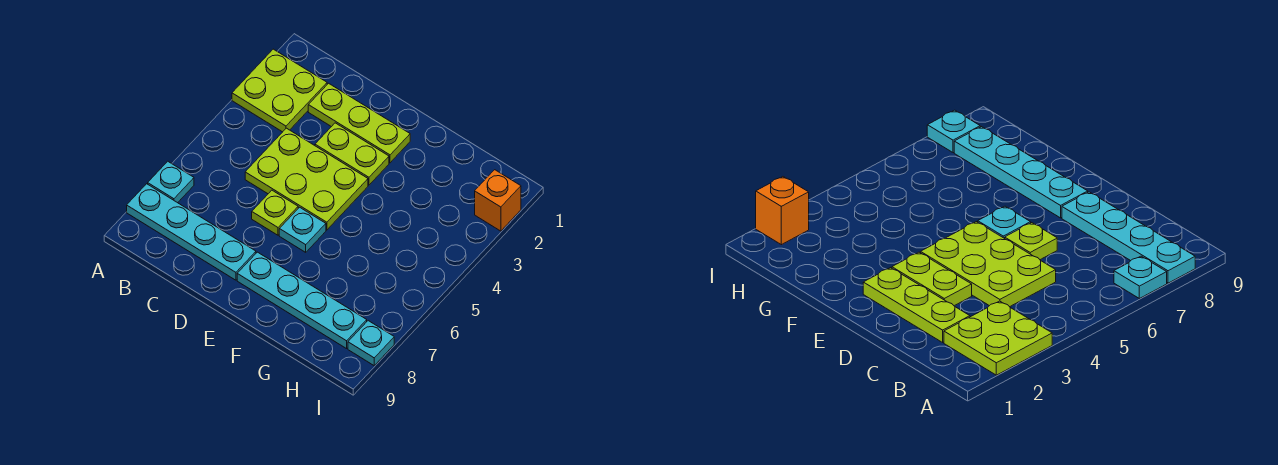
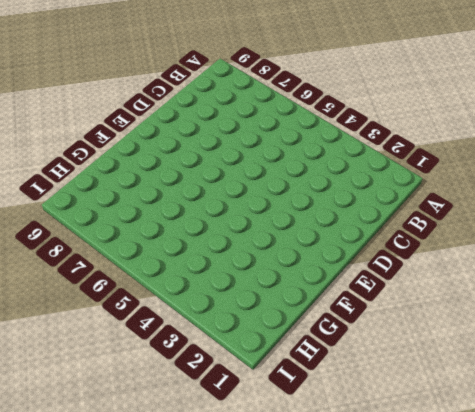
none -> lime plate A2:B3 level 1
none -> cyan plate A7 level 1

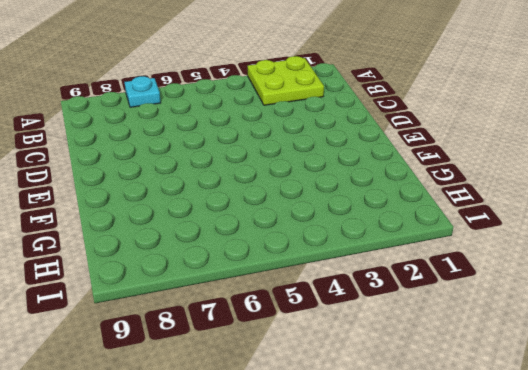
none -> cyan plate A8:D8 level 1
none -> lime plate C2:E2 level 1

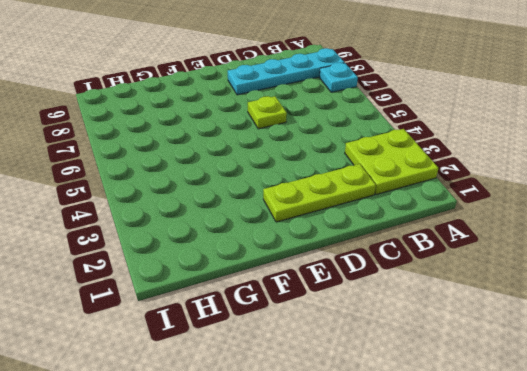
none -> lime plate C4:E5 level 1
none -> lime plate D3:E3 level 1

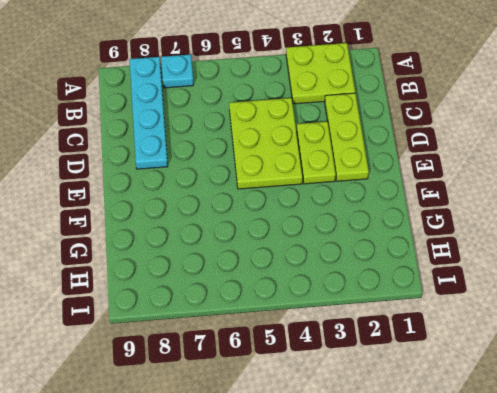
none -> lime plate D6 level 1
none -> cyan plate E6 level 1

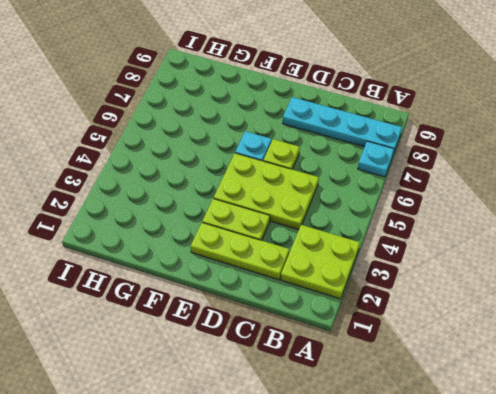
none -> cyan plate E8:H8 level 1
none -> orange brick I2 level 1

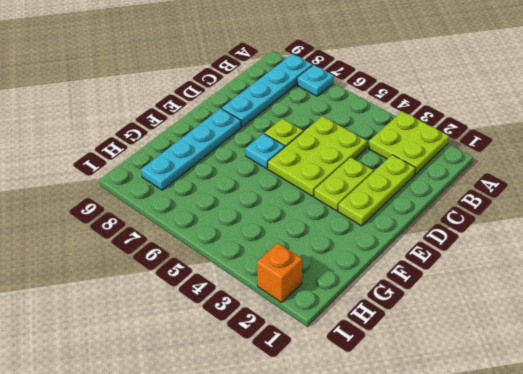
none -> cyan plate I8 level 1

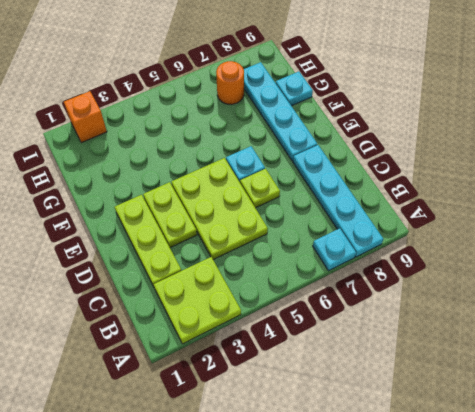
cyan plate G9 level 1 -> cyan plate I8 level 1
orange round brick H7 level 1 -> none

